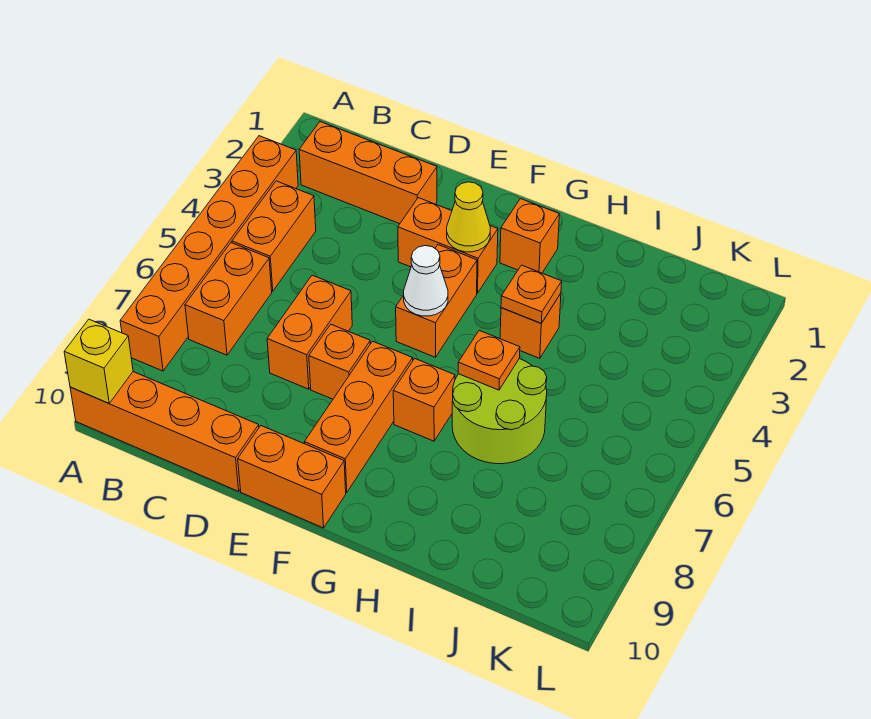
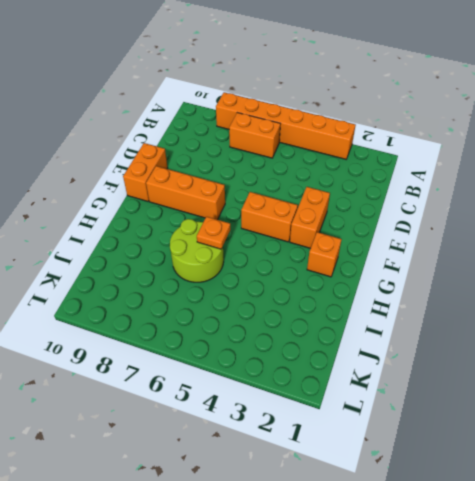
none -> orange brick A10:D10 level 1
none -> orange brick B2:D2 level 1
none -> orange brick B4:B5 level 1

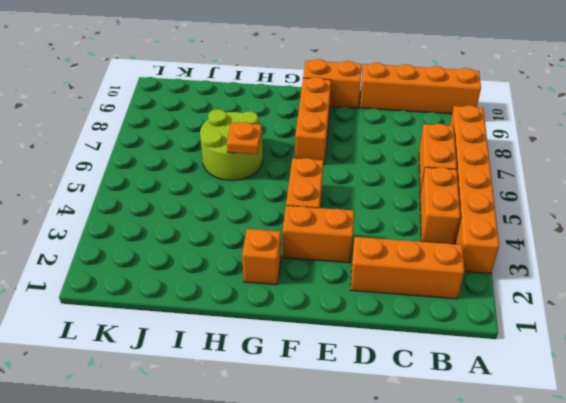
none -> orange brick D6:D7 level 1
none -> orange brick E7 level 1
none -> orange brick G7 level 1

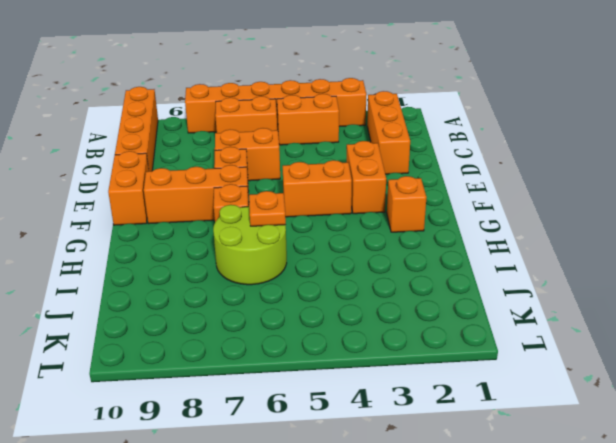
none -> orange brick H4 level 1
none -> yellow brick A10 level 2
none -> yellow cone F3 level 2

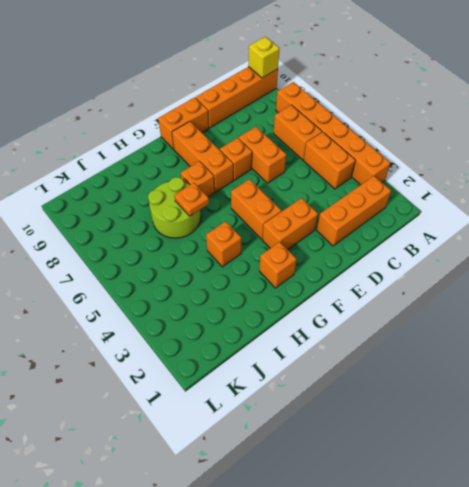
none -> yellow cone F3 level 2
none -> white cone F5 level 2
none -> orange plate H4 level 2

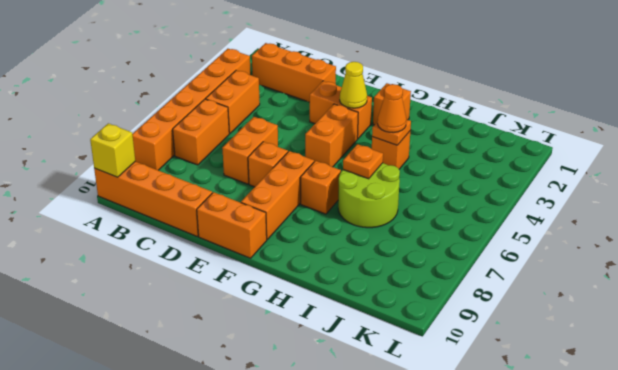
orange cone H4 level 3 -> none
none -> white cone F5 level 2

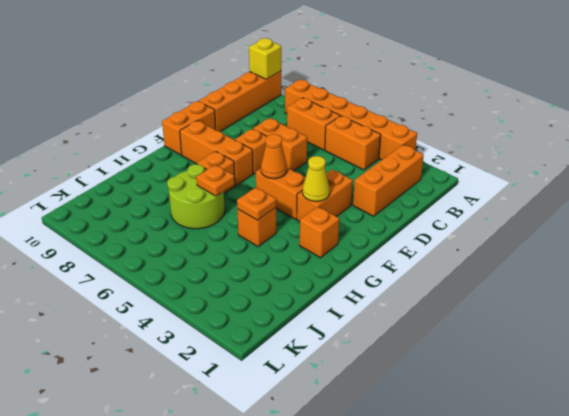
orange cone F5 level 2 -> white cone F5 level 2

